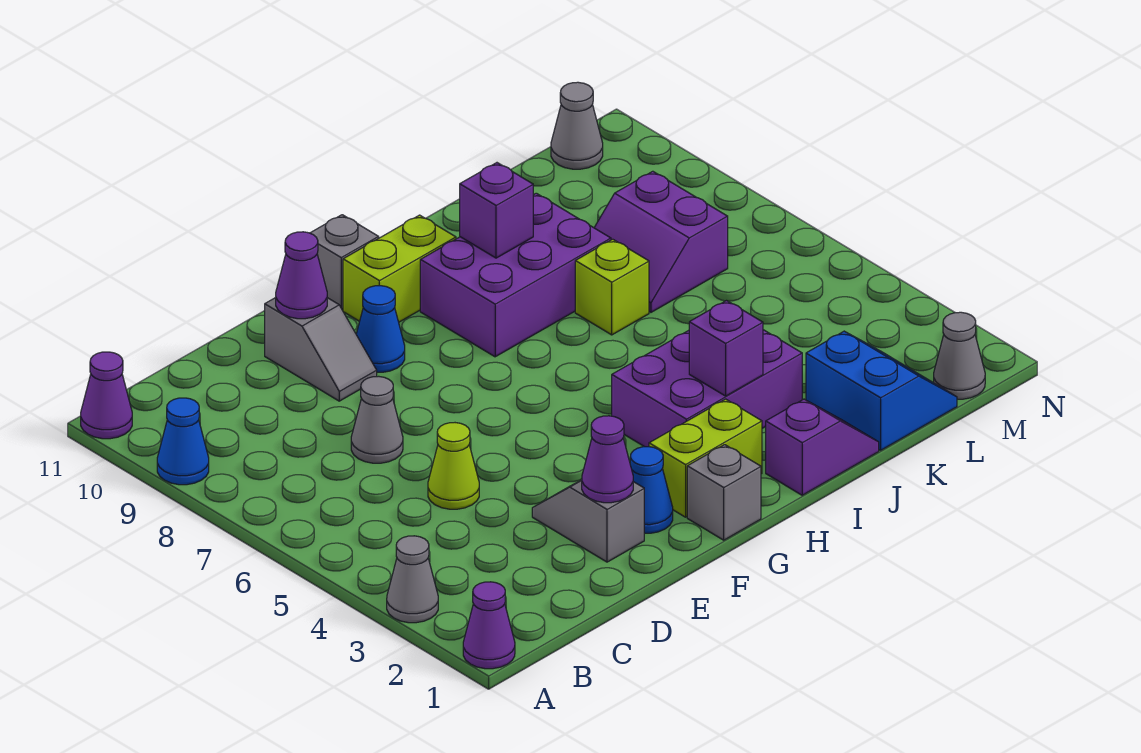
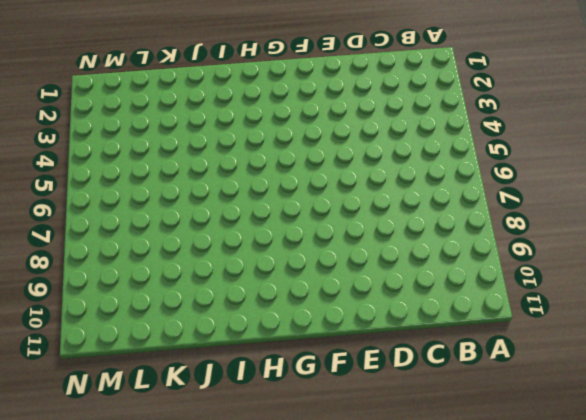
none -> purple cone A1 level 1
none -> grey cone A3 level 1
none -> blue cone A9 level 1

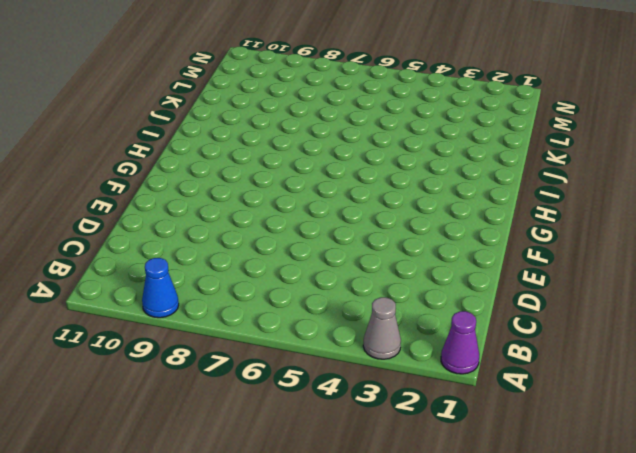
none -> purple cone A11 level 1
none -> lime cone D5 level 1
none -> grey cone D7 level 1

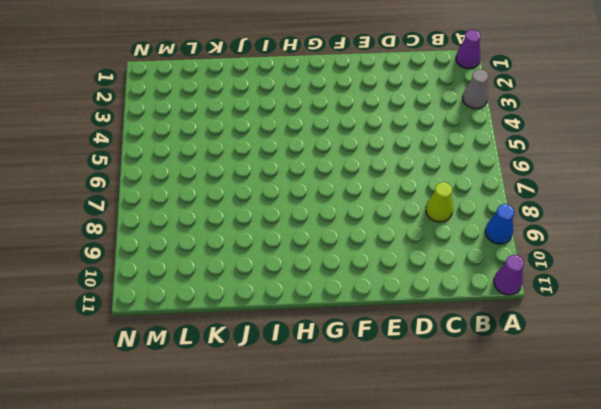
lime cone C8 level 1 -> lime cone D5 level 1
none -> grey cone D7 level 1
none -> grey slope E2:E3 level 1 top 2
none -> grey slope E9:E10 level 1 top 10

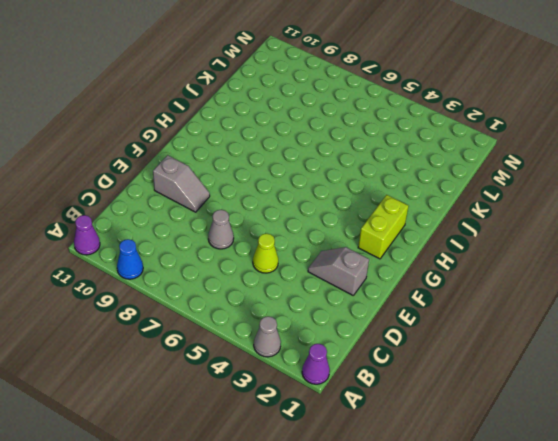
none -> blue cone F2 level 1
none -> blue cone F9 level 1
none -> grey brick G1 level 1

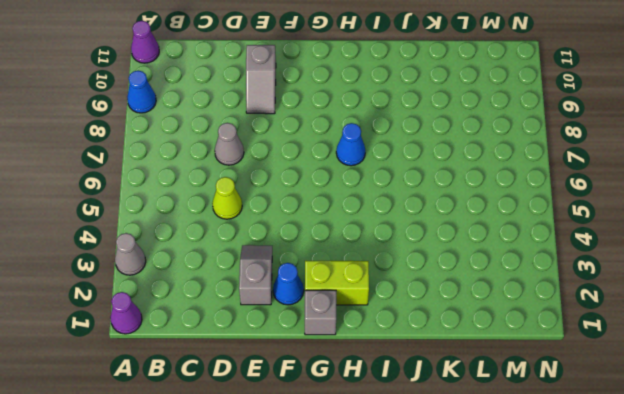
blue cone H7 level 1 -> blue cone F9 level 1
none -> lime brick G10:H10 level 1
none -> grey brick G11 level 1
none -> purple brick H3:J4 level 1

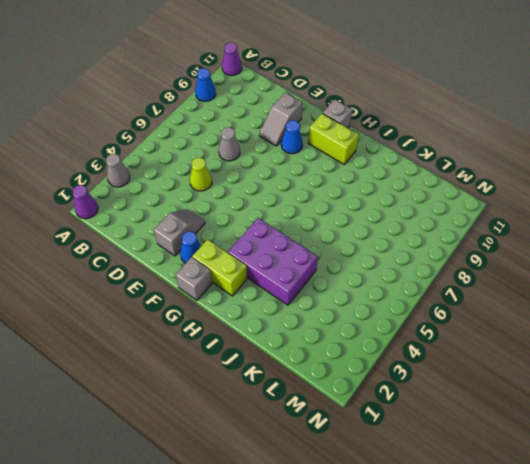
none -> purple brick H8:J9 level 1
none -> purple slope I1:J1 level 1 top I
none -> lime brick J7 level 1

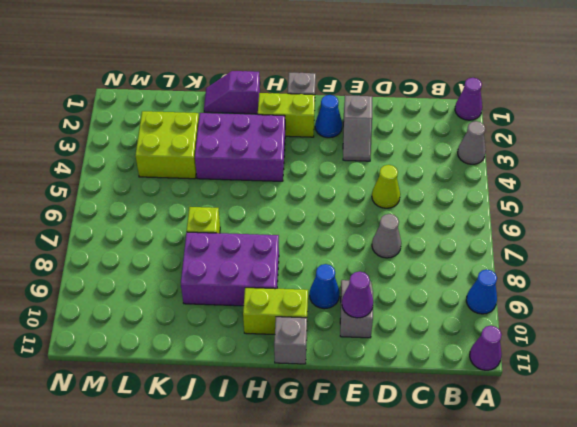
lime brick K3:L4 level 1 -> none
none -> blue slope K1:L2 level 1 top K
none -> purple slope K7:L8 level 1 top L
none -> grey cone M1 level 1

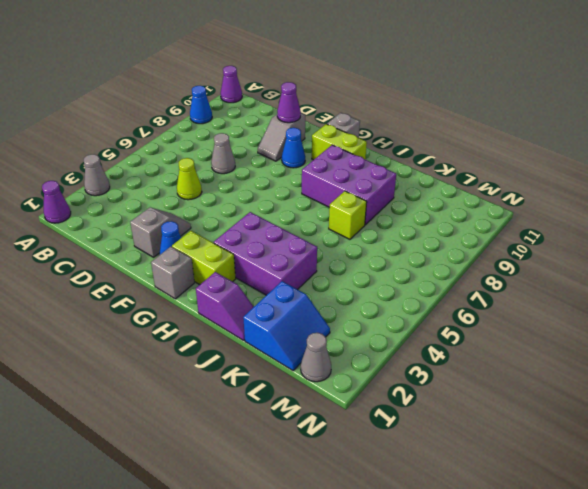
none -> purple slope K7:L8 level 1 top L
none -> grey cone M11 level 1
none -> purple cone E2 level 2

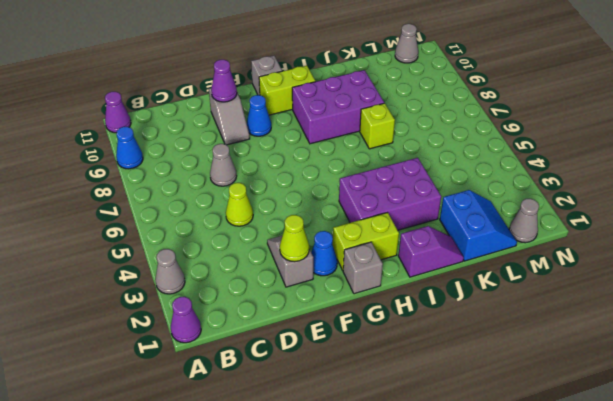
lime cone E2 level 2 -> purple cone E2 level 2
none -> purple slope K7:L8 level 1 top L
none -> purple brick I3 level 2
none -> purple brick I9 level 2

